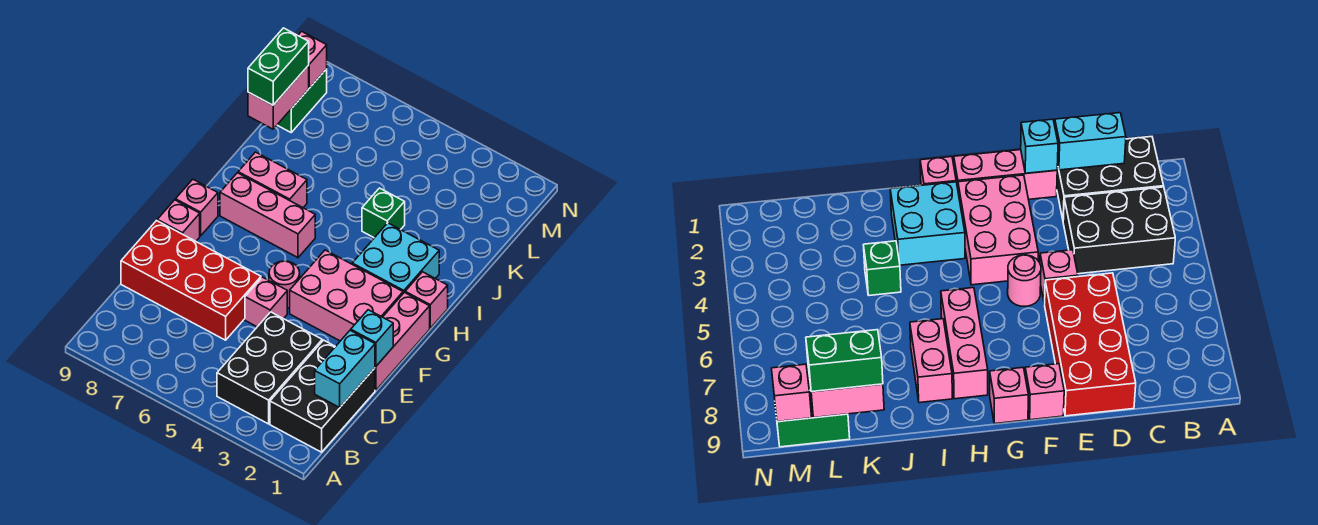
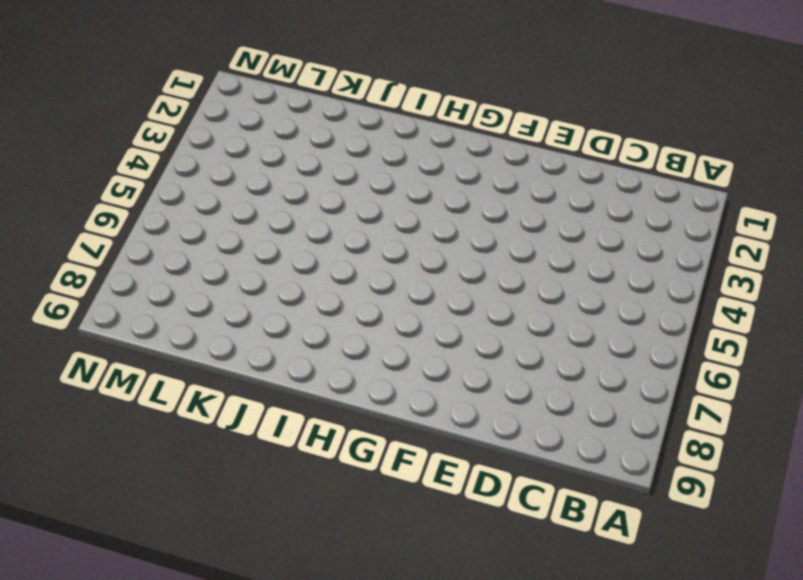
none -> black brick B1:D2 level 1
none -> black brick B3:D4 level 1
none -> red brick D6:E9 level 1

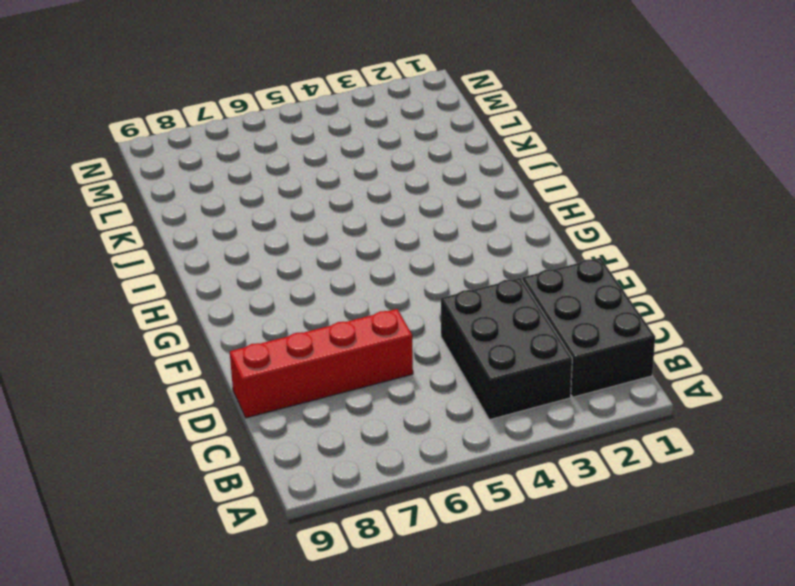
red brick D6:D9 level 1 -> red brick D6:E9 level 1
none -> pink brick E1:G1 level 1
none -> pink brick E5 level 1
none -> pink brick F2:G4 level 1

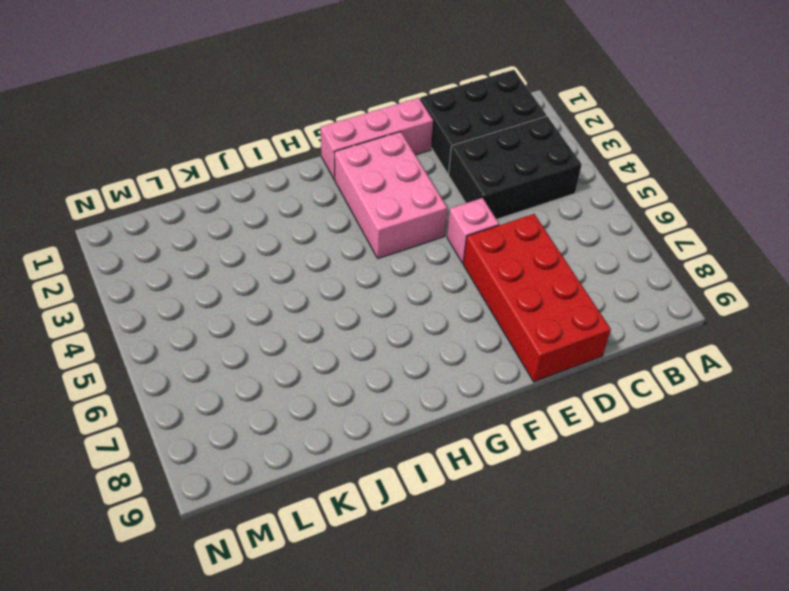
none -> pink round brick F5 level 1
none -> pink brick F9 level 1
none -> pink brick G9 level 1

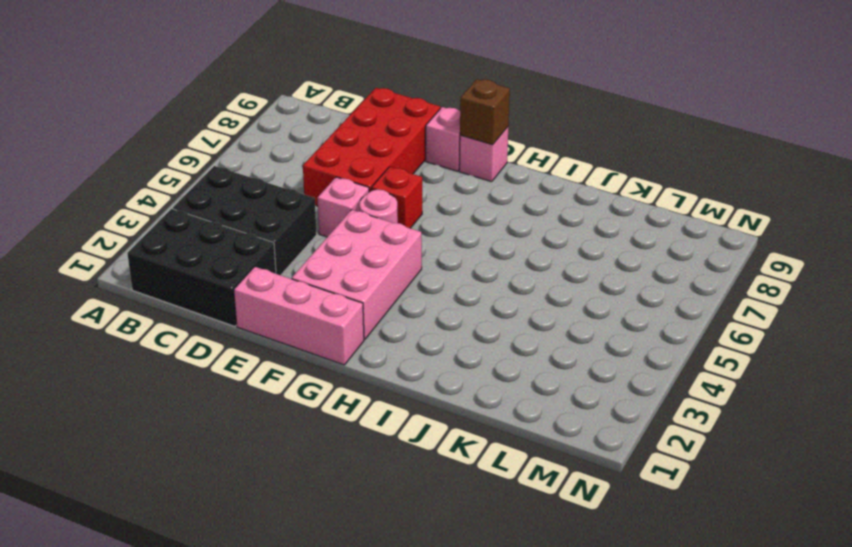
red brick F6 level 1 -> none
brown brick G9 level 2 -> none
none -> pink brick H1 level 1
none -> cyan brick H2:I3 level 1
none -> pink brick H6:H8 level 1

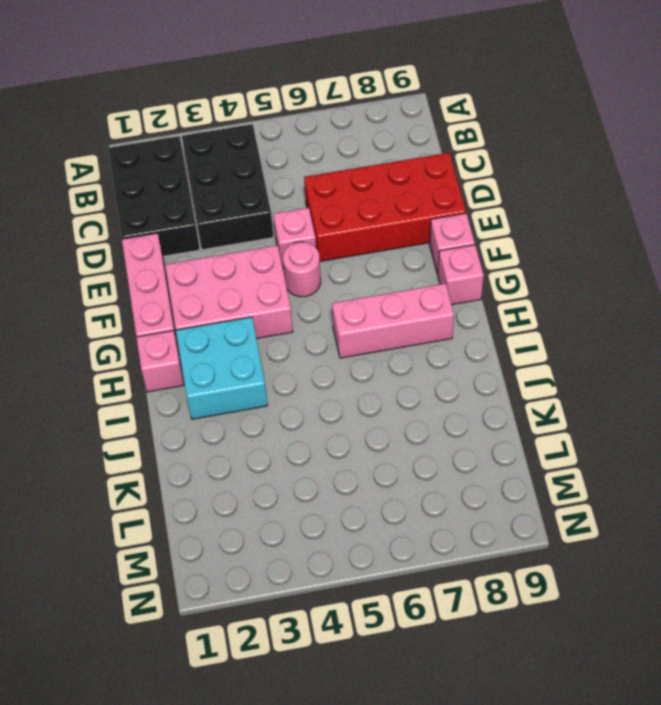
none -> pink brick I7:I8 level 1
none -> green brick J4 level 1
none -> green brick L9:M9 level 1

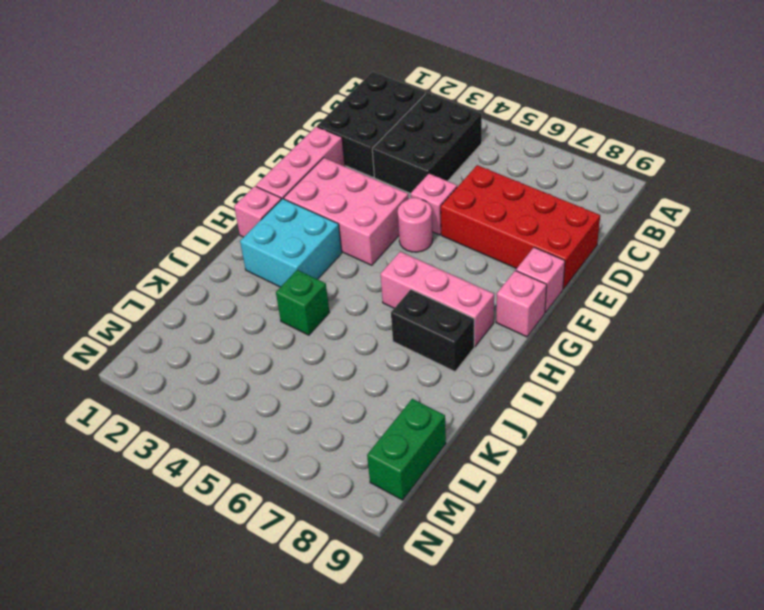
black brick I7:I8 level 1 -> pink brick I7:I8 level 1
none -> cyan brick C1:D1 level 2
none -> cyan brick E1 level 2
none -> pink brick K9:L9 level 2

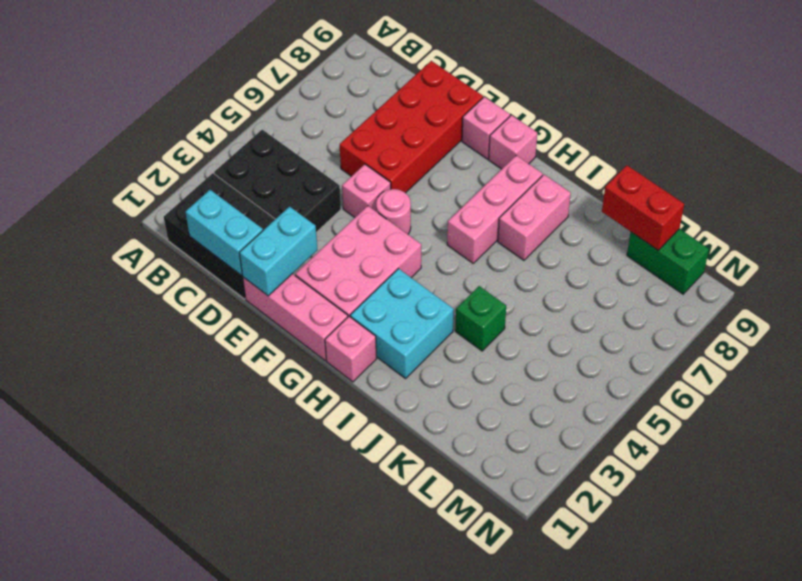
cyan brick E1:E2 level 2 -> cyan brick E1 level 2
red brick K9:L9 level 2 -> pink brick K9:L9 level 2
none -> pink brick M9 level 2
none -> green brick K9:L9 level 3

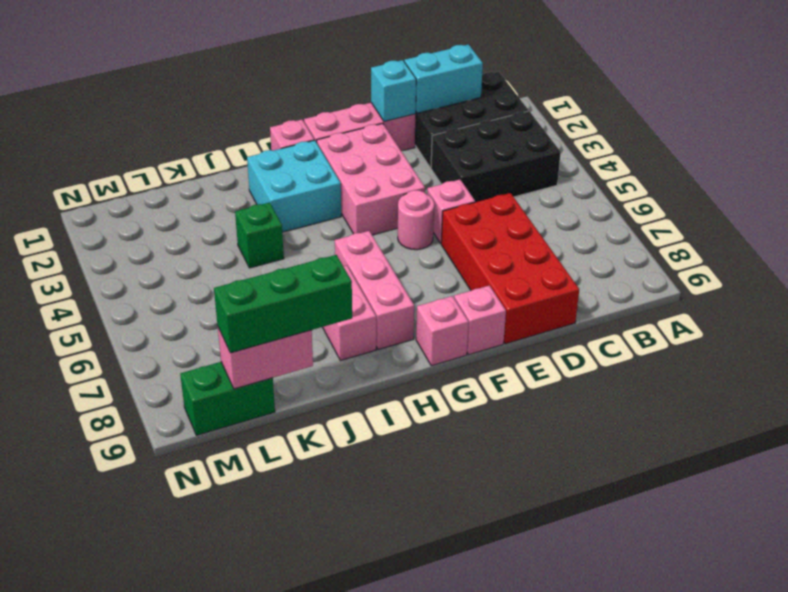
green brick J9:L9 level 3 -> green brick K9:L9 level 3
none -> pink brick M9 level 2

